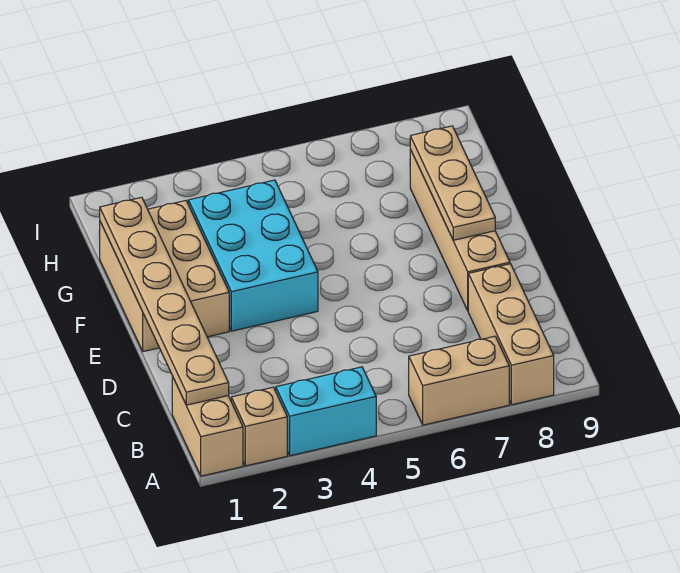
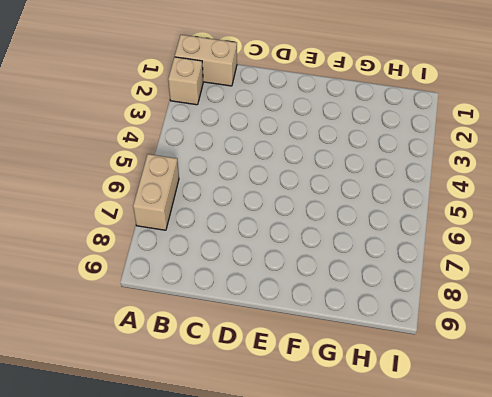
none -> cyan brick A3:A4 level 1
none -> tan brick A8:C8 level 1

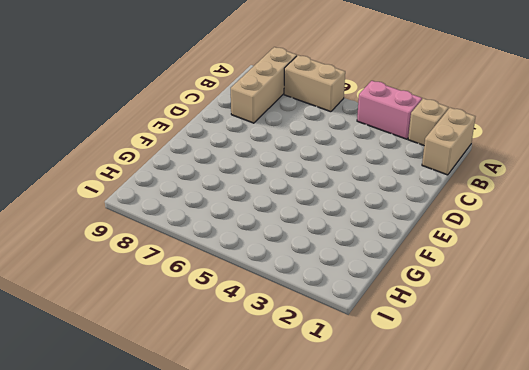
pink brick A3:A4 level 1 -> cyan brick A3:A4 level 1
none -> tan brick D8:G8 level 1
none -> tan brick E1:G2 level 1

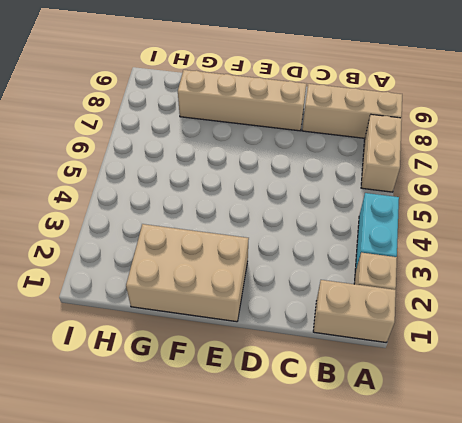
none -> cyan brick E3:G4 level 1
none -> tan plate B1:G1 level 2

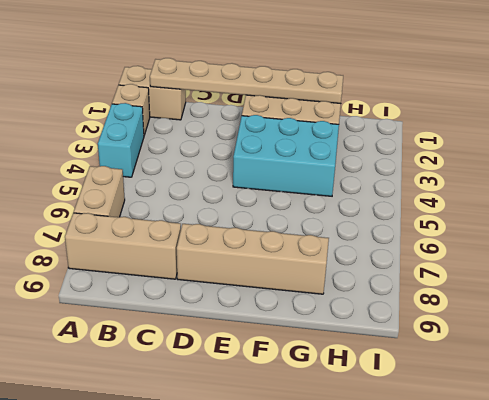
none -> tan plate E8:G8 level 2

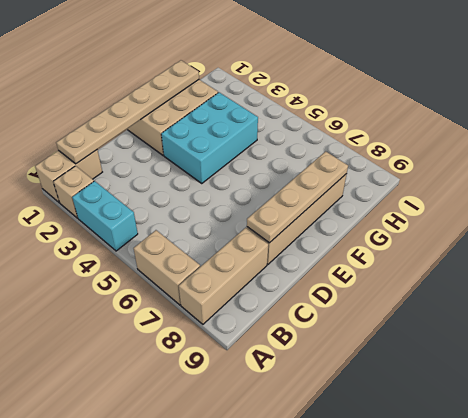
tan plate D8:G8 level 2 -> tan plate E8:G8 level 2

